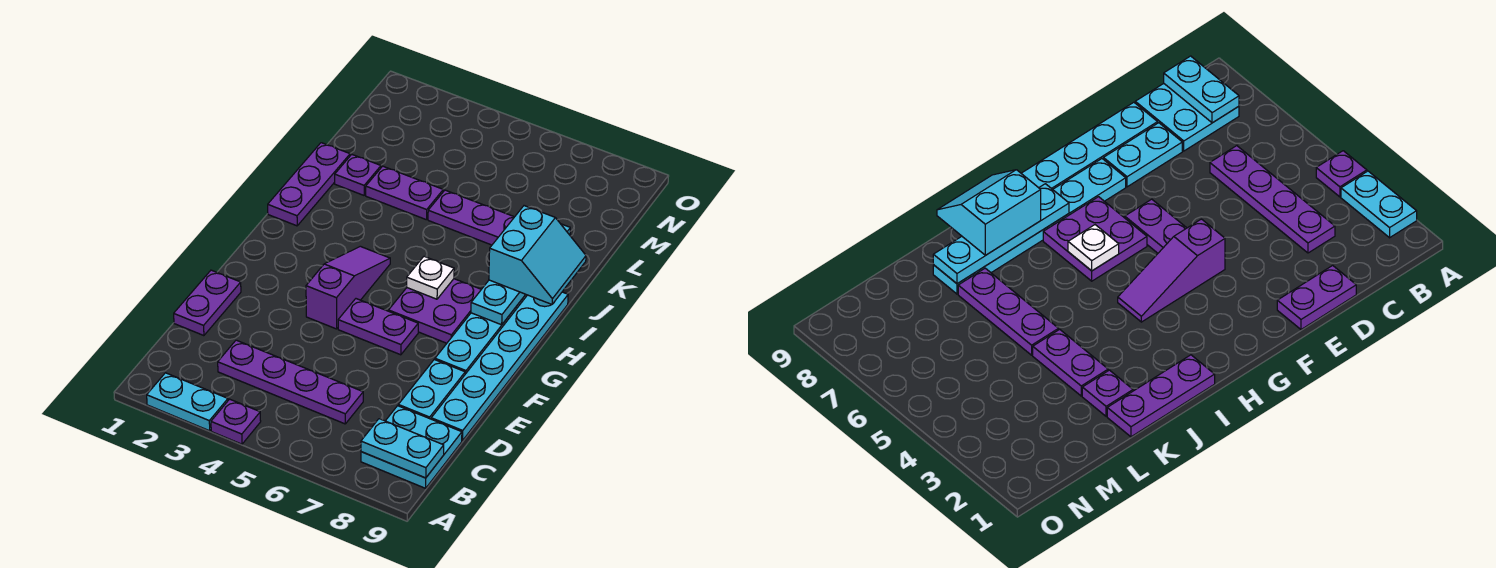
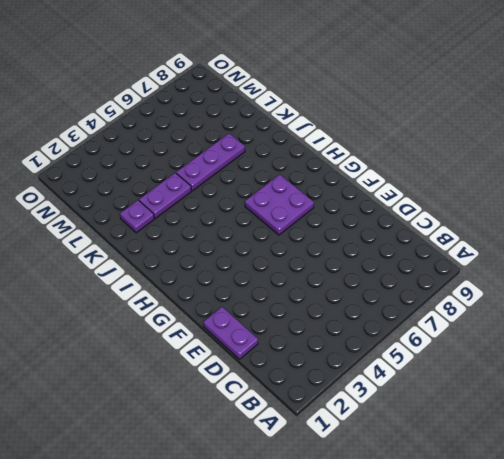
none -> cyan plate A2:A3 level 1
none -> purple plate A4 level 1
none -> cyan plate B8:C9 level 1

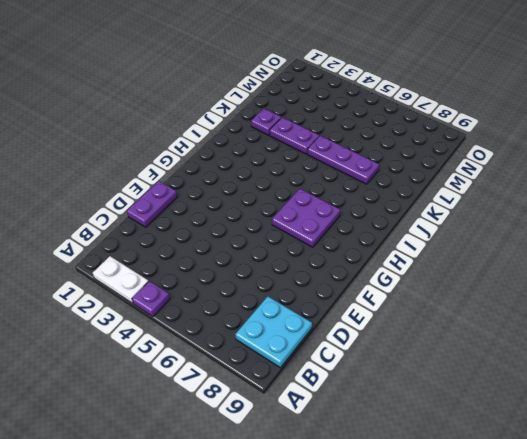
white plate A2:A3 level 1 -> cyan plate A2:A3 level 1
none -> purple plate C3:C6 level 1
none -> cyan plate D8:E8 level 1
none -> cyan plate D9:I9 level 1

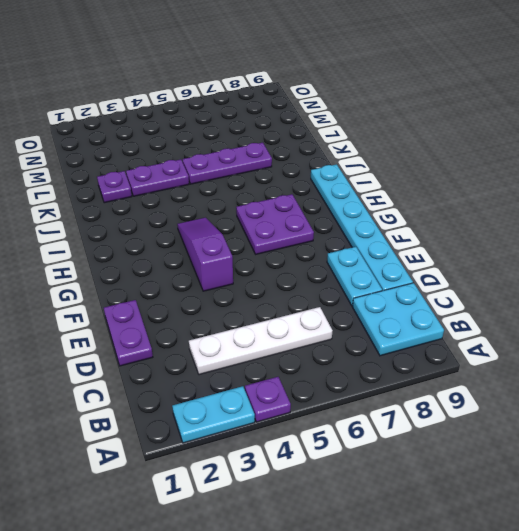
white plate C3:C6 level 1 -> purple plate C3:C6 level 1
none -> purple plate F5:F6 level 1
none -> cyan plate F8:K8 level 1
none -> purple plate I1:K1 level 1

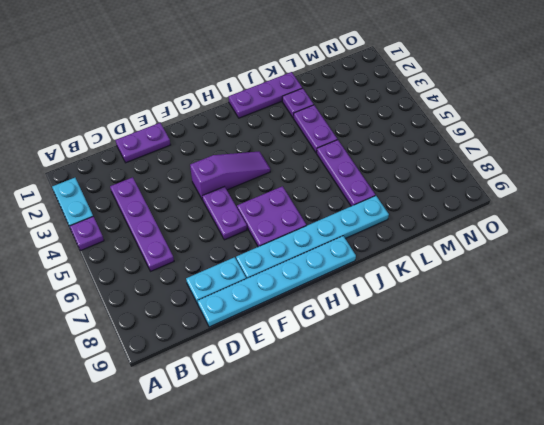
none -> cyan plate B8:C9 level 1
none -> cyan plate B8:B9 level 2
none -> white plate H6 level 2

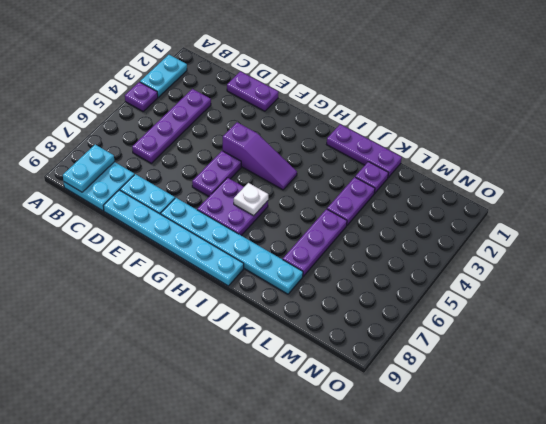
none -> cyan plate H8:K8 level 2
none -> cyan slope I8:J9 level 3 top 8

